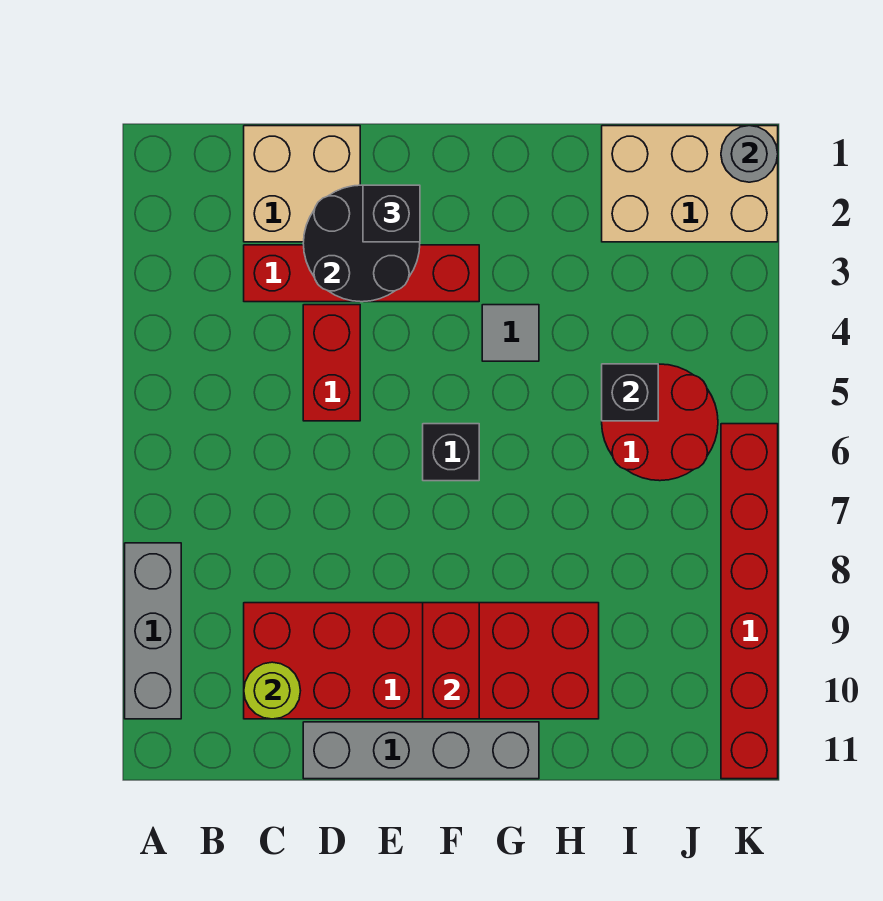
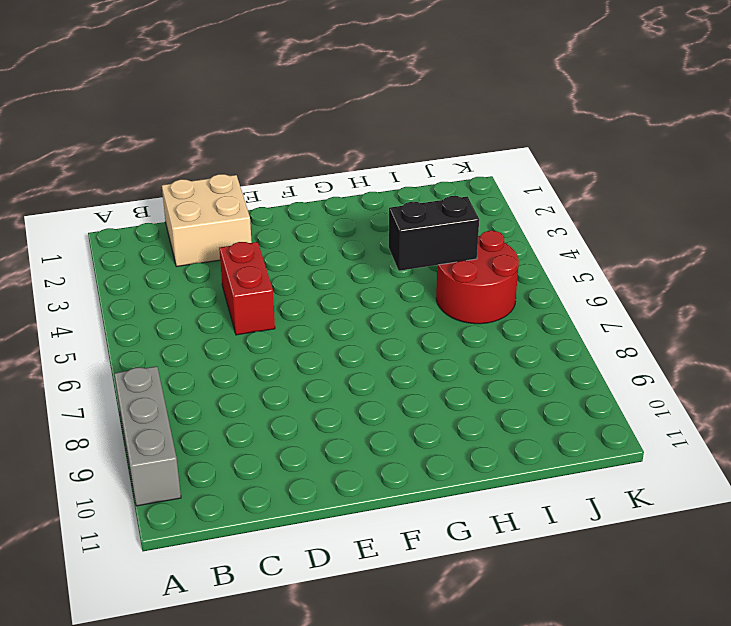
black brick H5:I5 level 2 -> black brick I5 level 2
none -> red brick C3:F3 level 1
none -> red brick C9:H10 level 1
none -> grey brick D11:G11 level 1

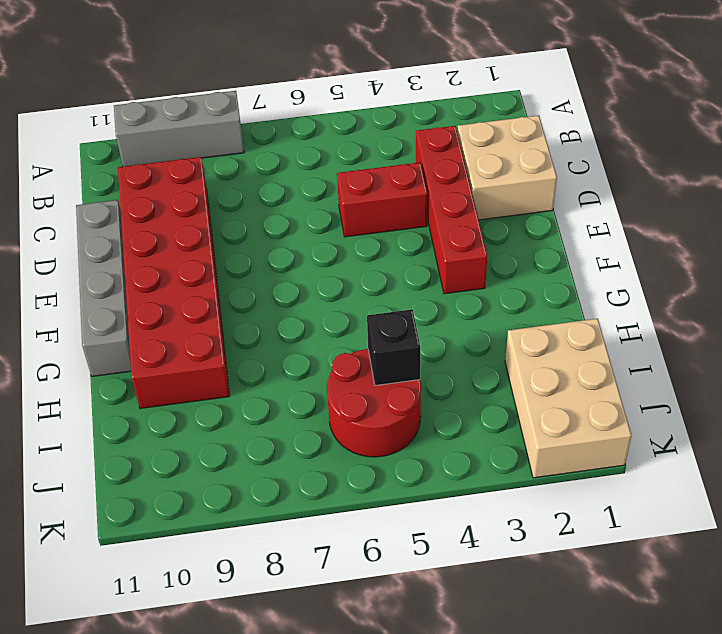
none -> black brick F6 level 1
none -> grey tile G4 level 1
none -> red brick K6:K11 level 1

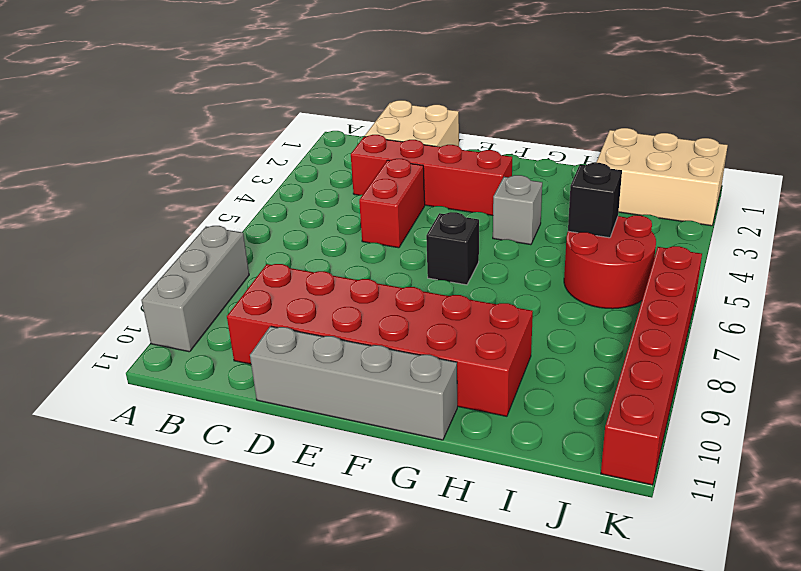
grey brick G4 level 1 -> grey tile G4 level 1
none -> lime round brick C10 level 2
none -> black round brick D2:E3 level 2
none -> red brick F9:F10 level 2

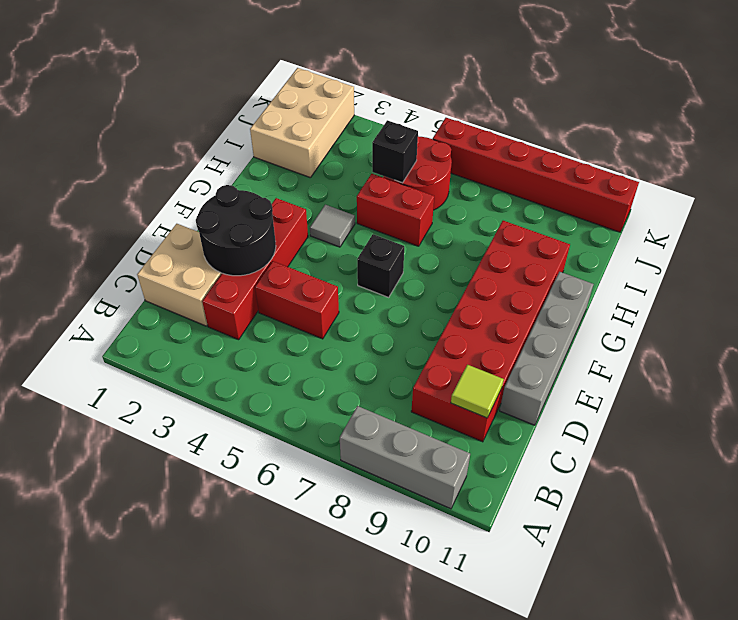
lime tile C10 level 2 -> lime round brick C10 level 2
red brick H5:H6 level 1 -> red brick F9:F10 level 2
none -> grey round brick K1 level 2
none -> black brick E2 level 3

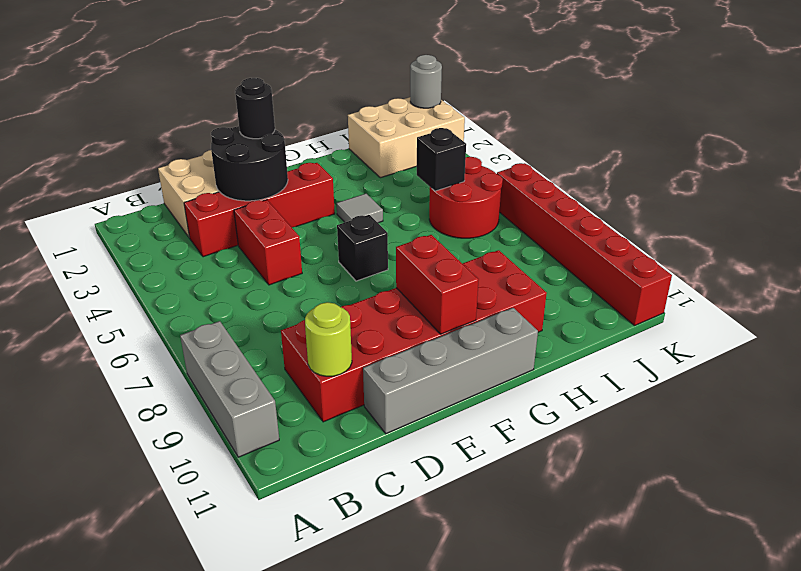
black round brick E2 level 3 -> black brick E2 level 3

